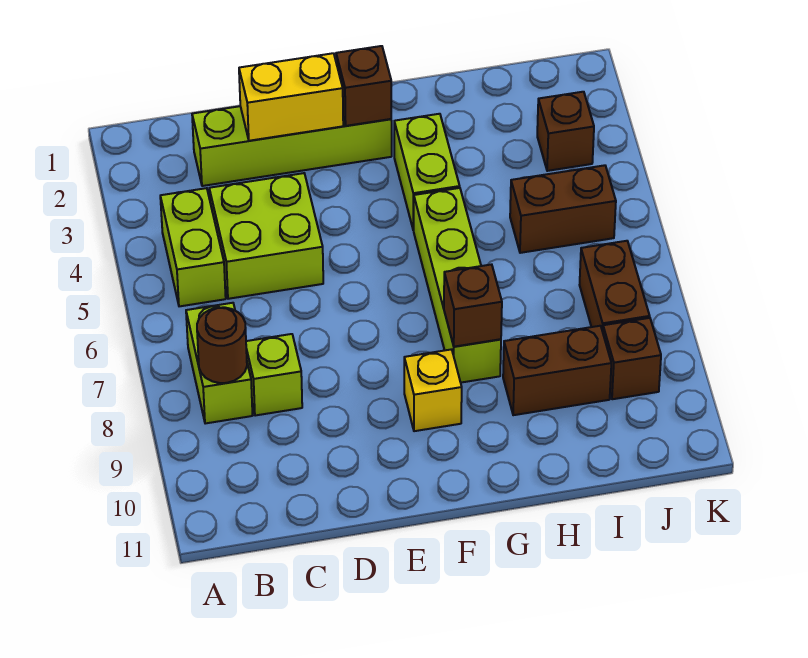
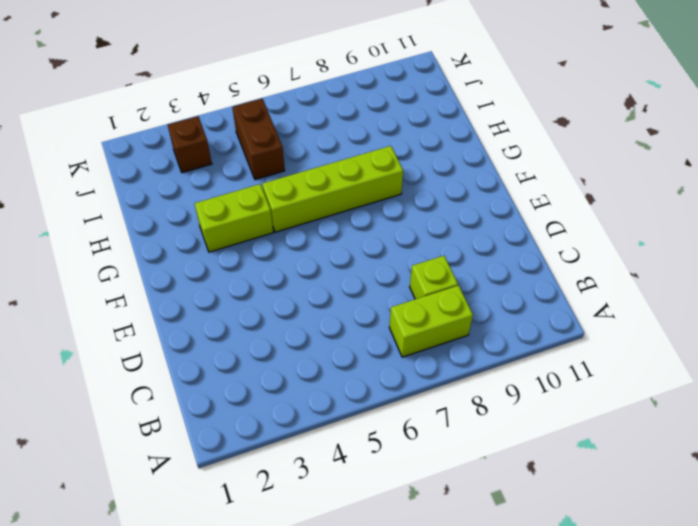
none -> lime brick B4:B5 level 1
none -> lime brick C2:F2 level 1
none -> lime brick C4:D5 level 1

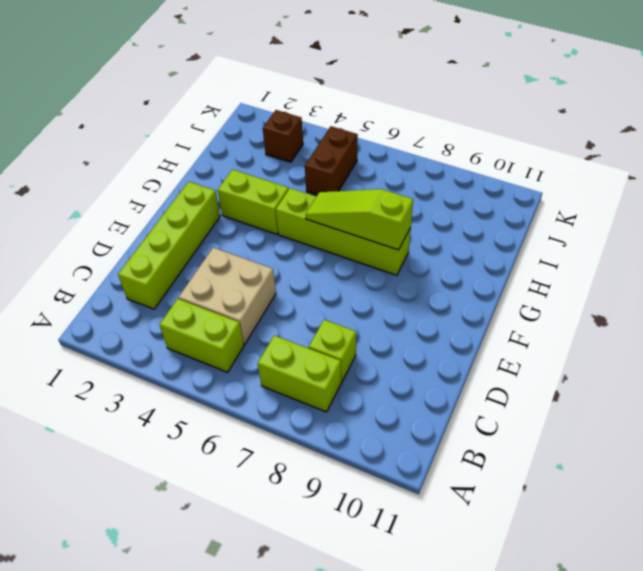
tan brick C4:D5 level 1 -> lime brick C4:D5 level 1
lime slope G6:G8 level 2 top 8 -> brown brick G8 level 2
none -> yellow brick F9 level 1
none -> brown brick H9:I9 level 1
none -> brown brick J7:J8 level 1

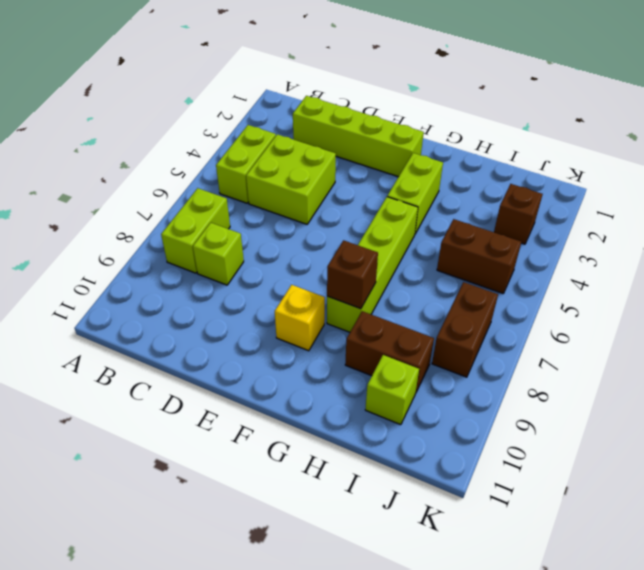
lime brick I10 level 1 -> none
none -> brown brick J9 level 1
none -> brown round brick B8 level 2
none -> yellow brick D2:E2 level 2

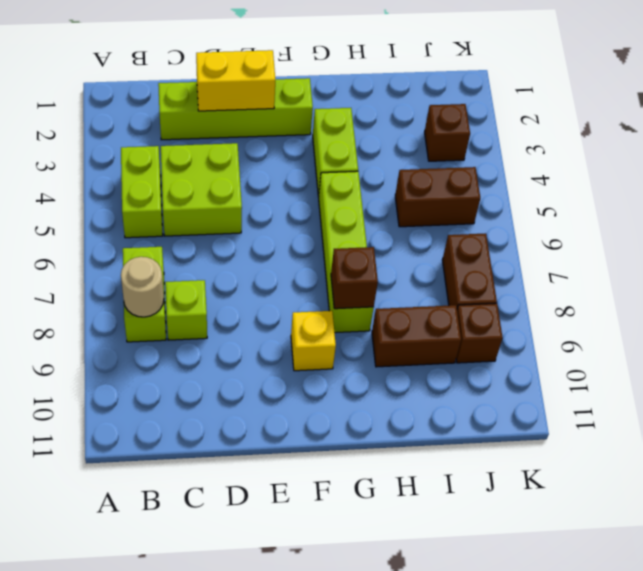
tan round brick B8 level 2 -> brown round brick B8 level 2
none -> brown brick F2 level 2

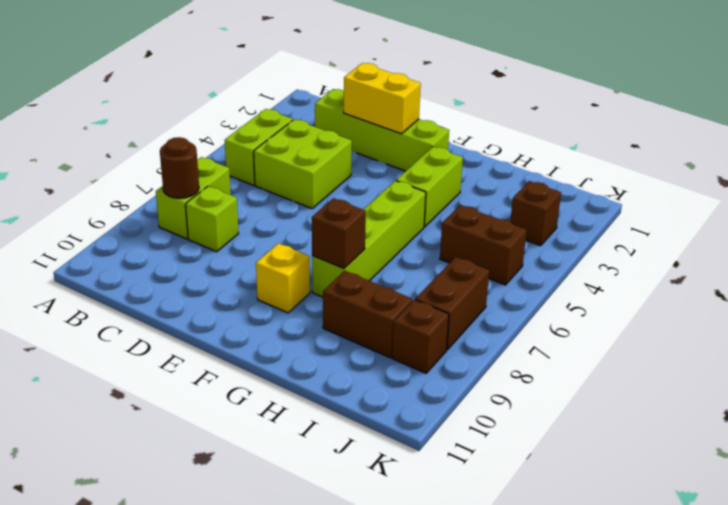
none -> brown brick F2 level 2

